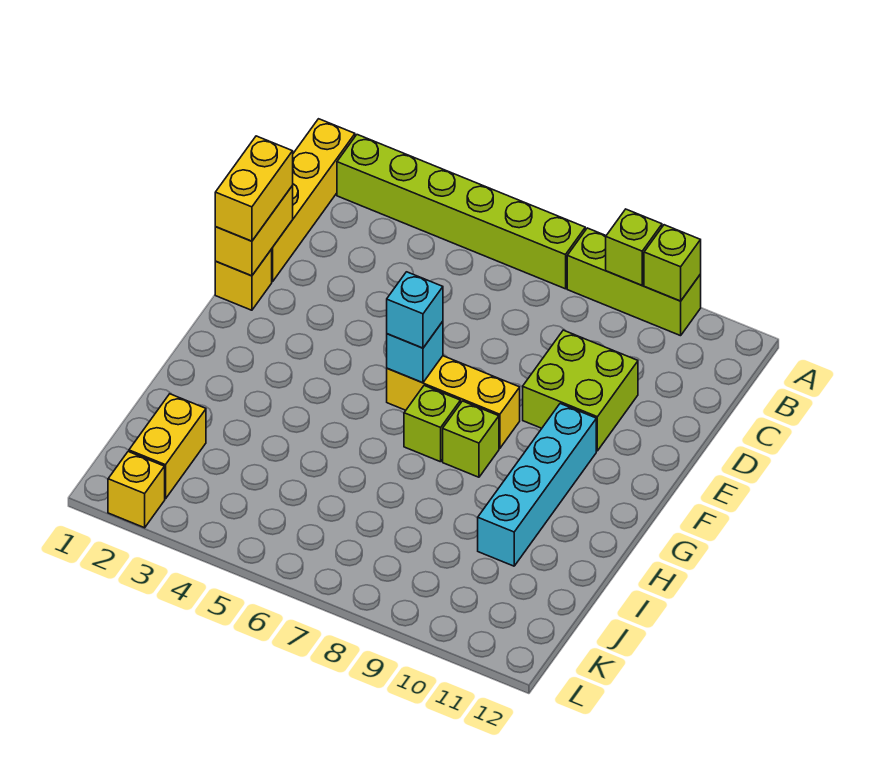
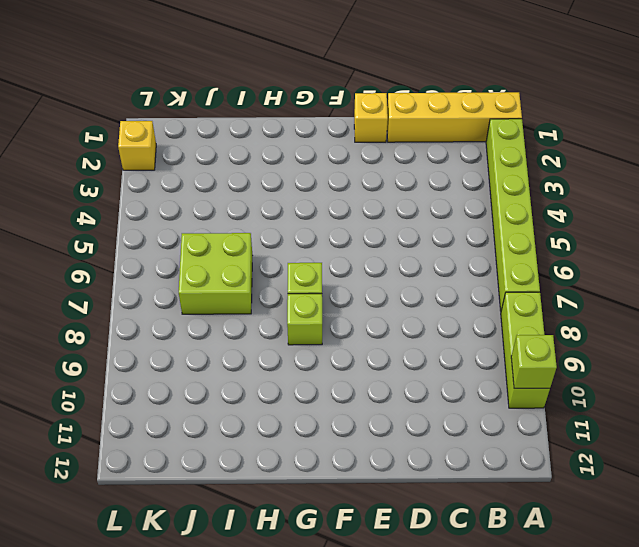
lime brick I6:J7 level 1 -> lime brick D9:E10 level 1
none -> yellow brick F6:F8 level 1
none -> cyan brick F10:I10 level 1
none -> yellow brick J2:K2 level 1

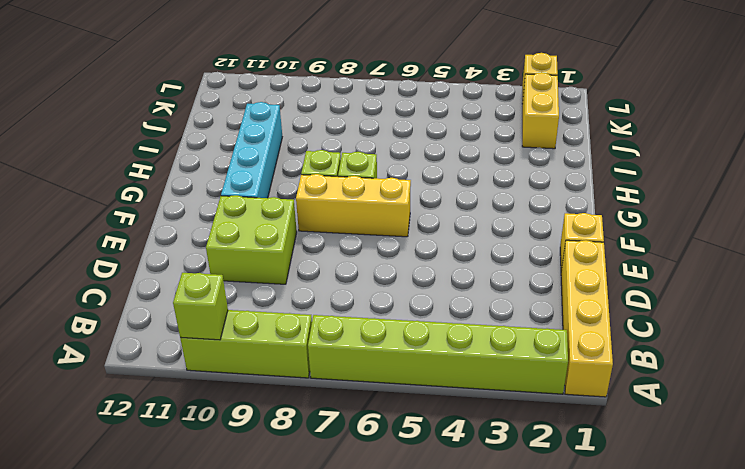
none -> lime brick A9 level 2
none -> yellow brick D1:E1 level 2
none -> cyan brick F6 level 2

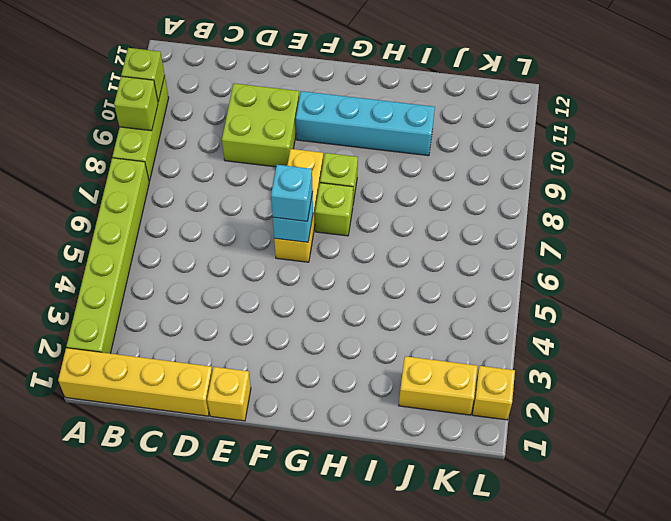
none -> yellow brick D1:E1 level 2
none -> yellow brick D1:E1 level 3

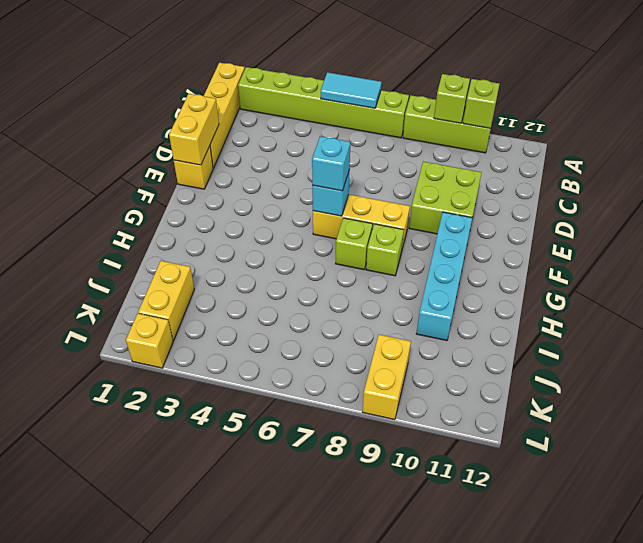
cyan tile A5:A6 level 2 -> none
yellow brick K9:L9 level 1 -> yellow brick D1:E1 level 3

